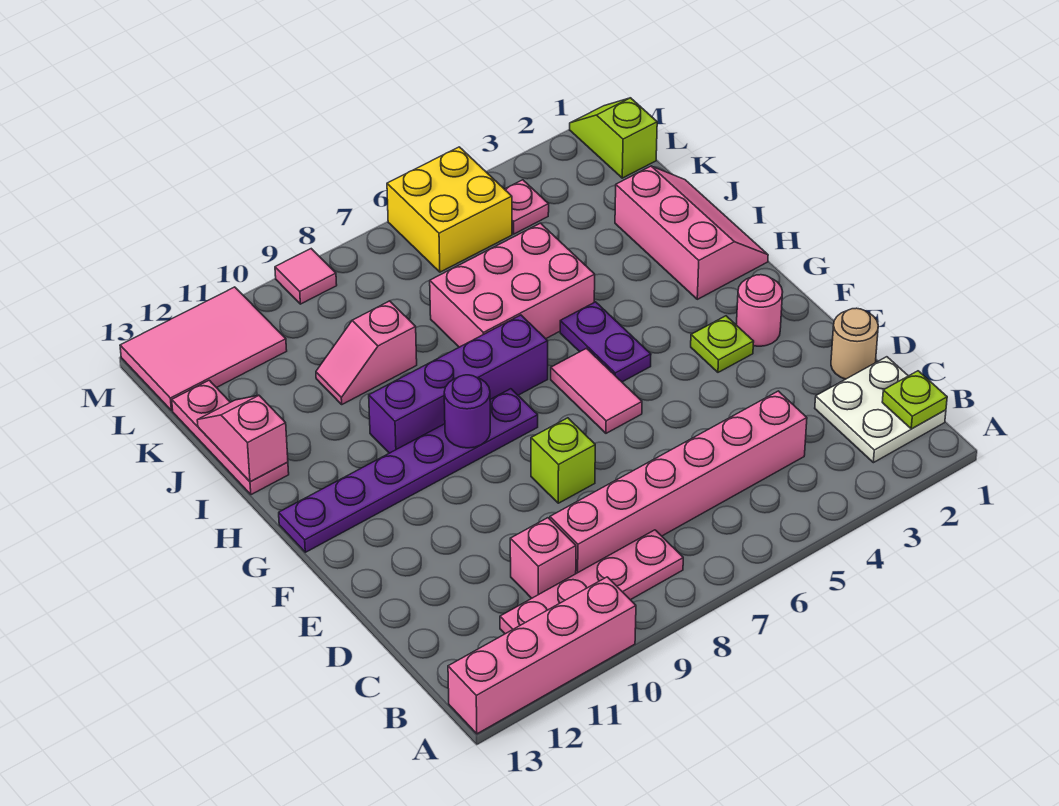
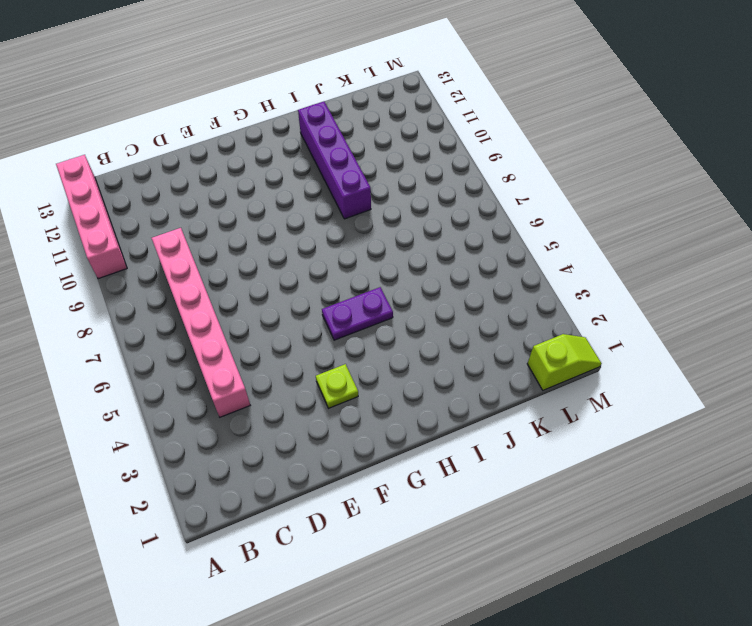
purple brick I9:I12 level 1 -> purple brick H7:H10 level 1
none -> white plate B1:C2 level 1
none -> pink plate B8:B11 level 1
none -> pink brick C10 level 1

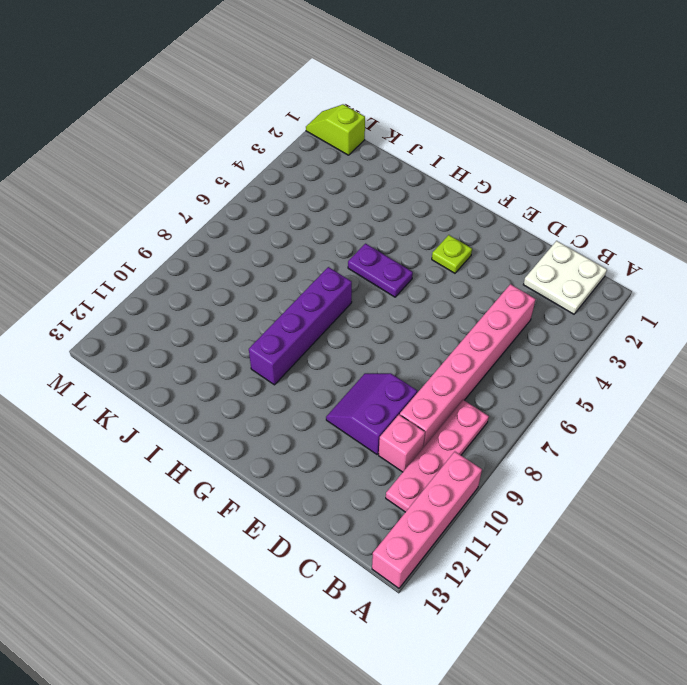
purple slope D9:E10 level 1 top D -> none
none -> tan round brick D1 level 1
none -> lime brick E8 level 1
none -> pink round brick F2 level 1

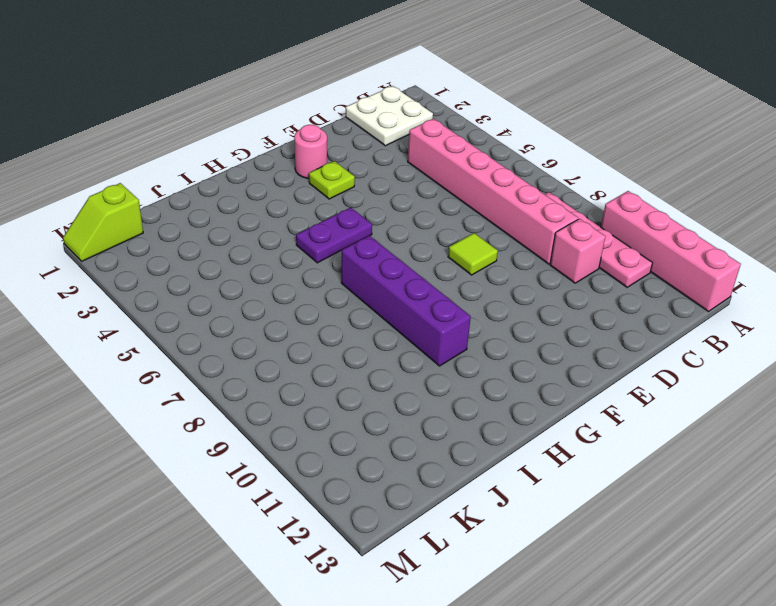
lime tile E8 level 1 -> lime brick E8 level 1
none -> tan round brick D1 level 1
none -> pink tile F6:G6 level 1
none -> purple plate G8:G13 level 1

